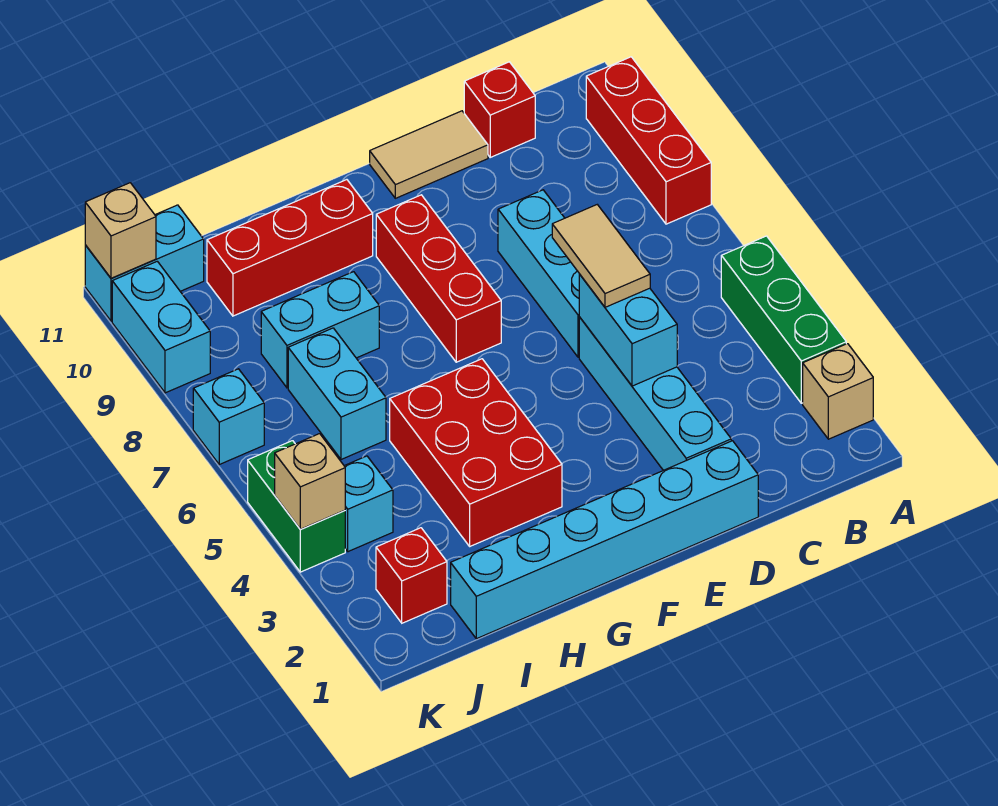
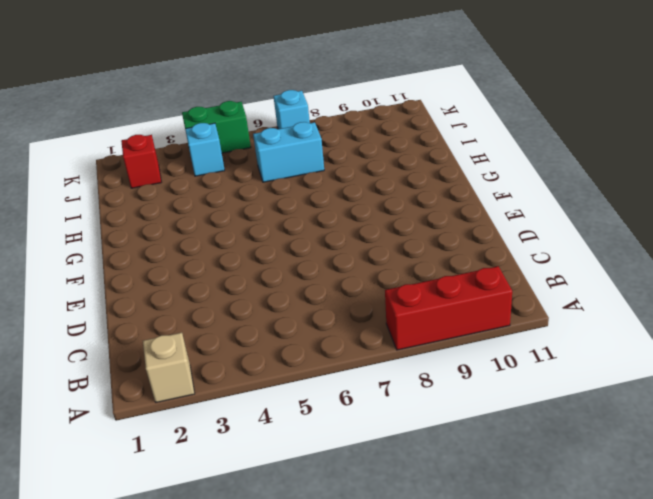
none -> green brick A3:A5 level 1
none -> red brick C11 level 1
none -> cyan brick D1:I1 level 1

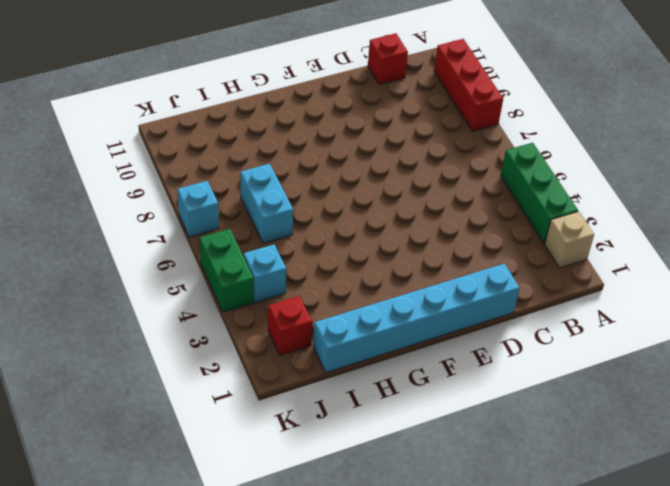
none -> cyan brick D2:D5 level 1
none -> cyan brick D6:D8 level 1
none -> tan tile D11:E11 level 1

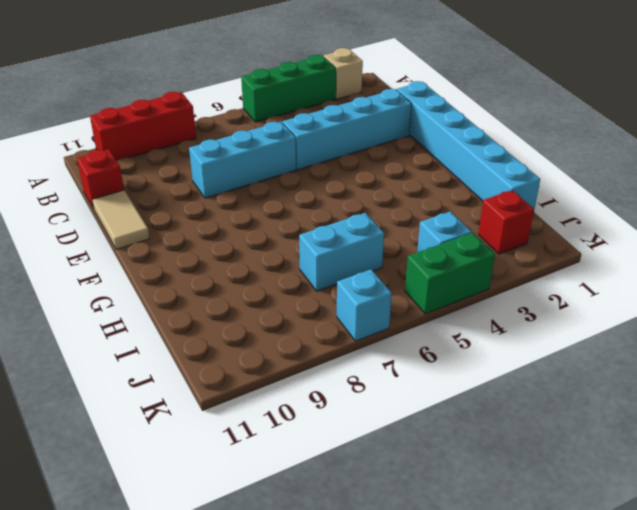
none -> red brick F7:F9 level 1
none -> red brick G3:H5 level 1
none -> red brick G10:I10 level 1

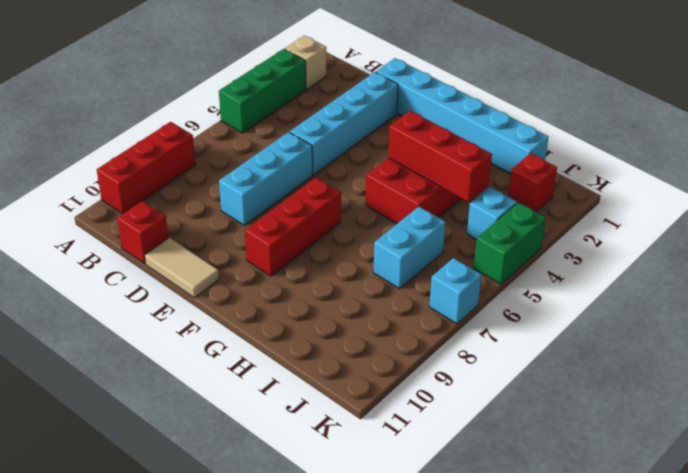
red brick G4:I4 level 2 -> red brick G10:I10 level 1
none -> cyan brick H8:I8 level 1
none -> cyan brick J11:K11 level 1
none -> cyan brick K9:K10 level 1

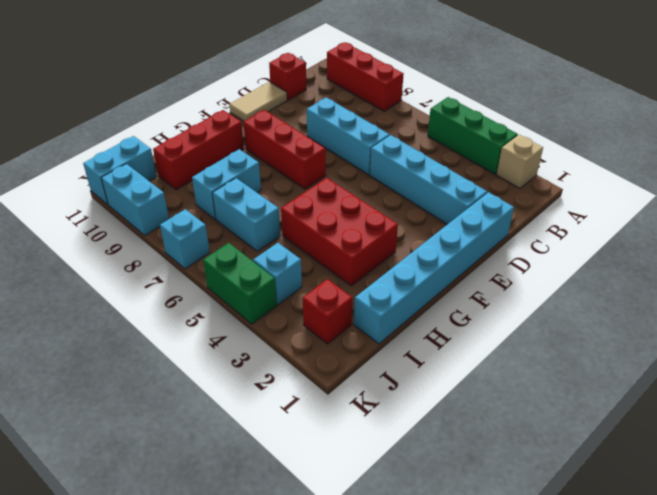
none -> cyan brick D4:D5 level 2
none -> tan brick K4 level 2
none -> tan brick K11 level 2

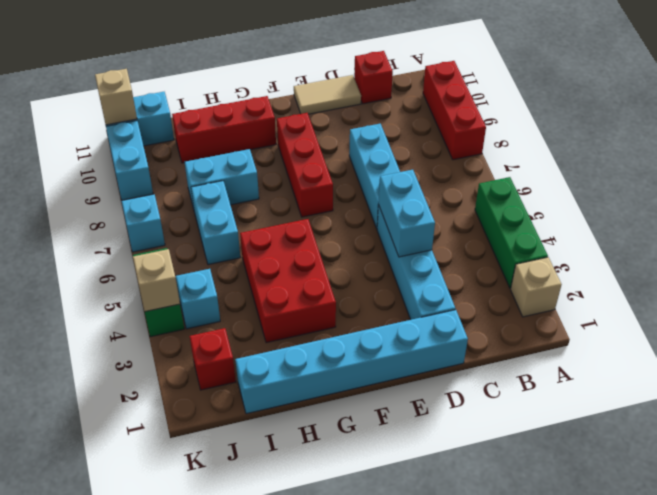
none -> tan tile D5:D6 level 3

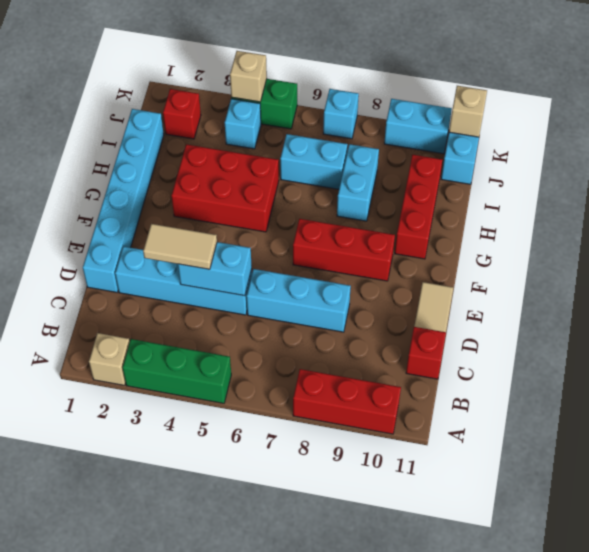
tan tile D3:D4 level 3 -> tan tile D5:D6 level 3

